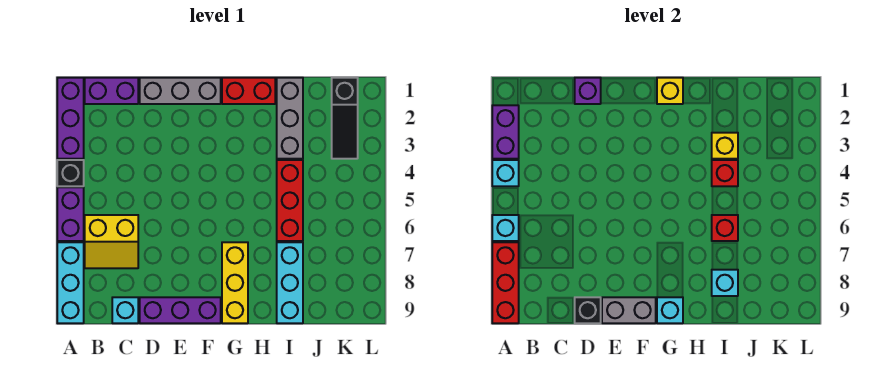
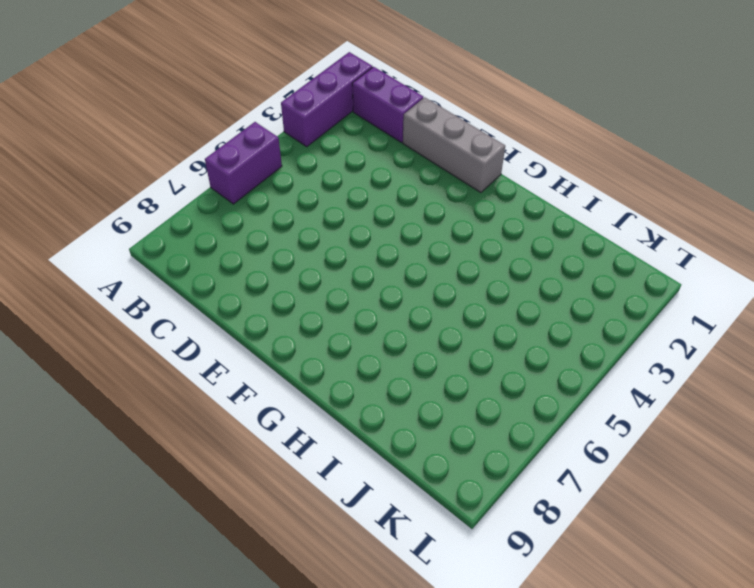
none -> black brick A4 level 1
none -> cyan brick A7:A9 level 1
none -> yellow slope B6:C7 level 1 top 6

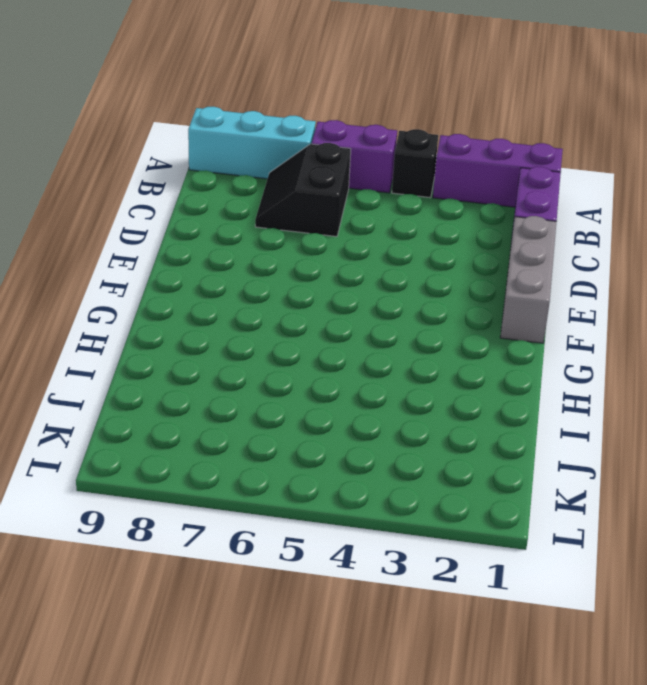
black slope B6:C7 level 1 top 6 -> yellow slope B6:C7 level 1 top 6
none -> cyan brick C9 level 1
none -> purple brick D9:F9 level 1
none -> red brick G1:H1 level 1

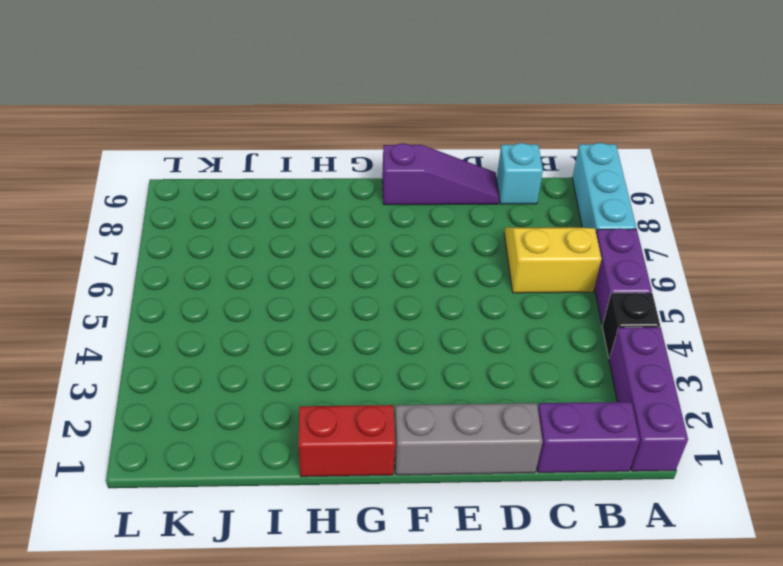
purple slope D9:F9 level 1 top F -> purple brick D9:F9 level 1
none -> yellow brick G7:G9 level 1
none -> grey brick I1:I3 level 1
none -> red brick I4:I6 level 1

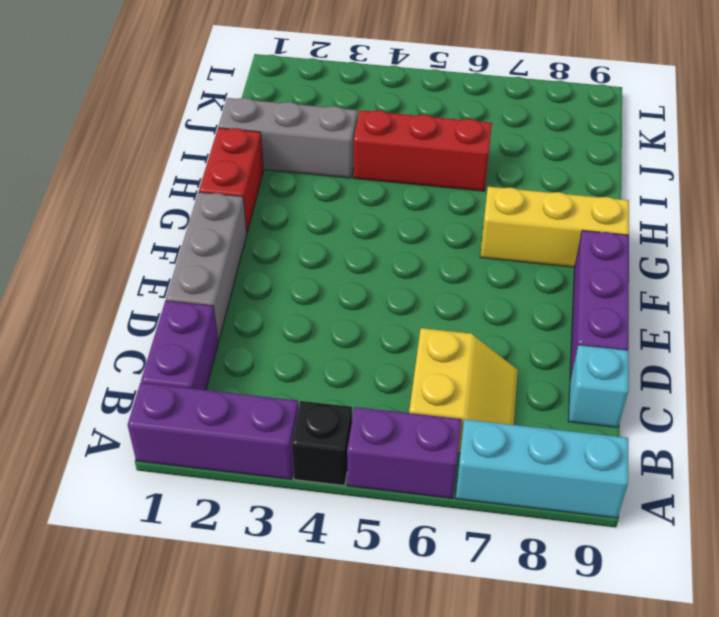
none -> cyan brick I7:I9 level 1
none -> black slope K1:K3 level 1 top 1
none -> purple brick A2:A3 level 2

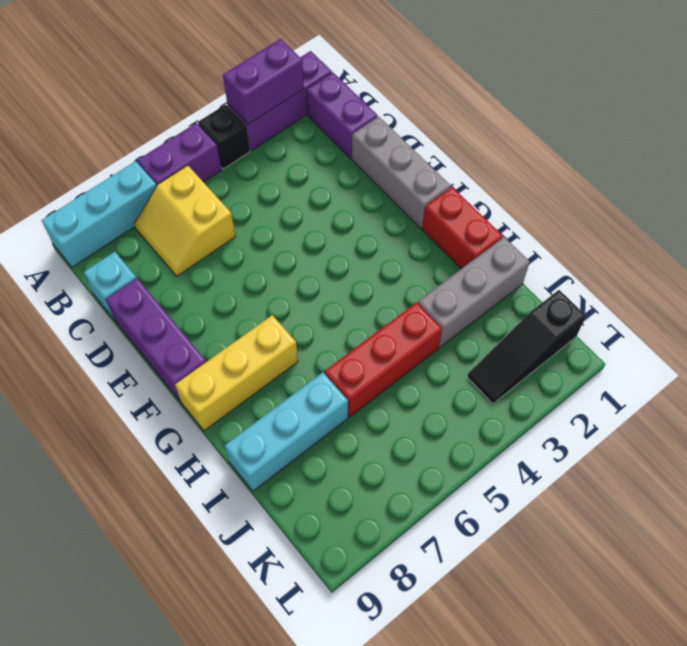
none -> cyan brick A4 level 2
none -> cyan brick A6 level 2
none -> red brick A7:A9 level 2

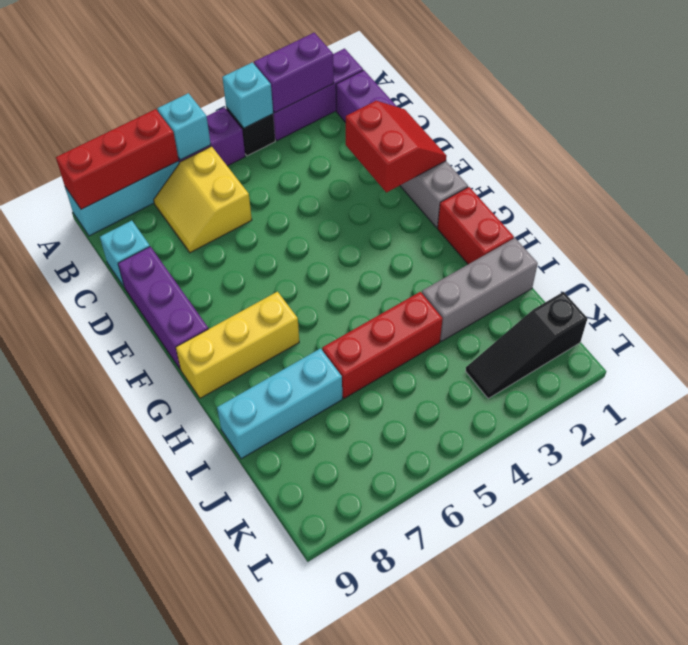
red slope D1:E2 level 2 top 2 -> purple brick D1 level 2
none -> black brick D9 level 2
none -> grey brick E9:F9 level 2
none -> yellow brick G1 level 2

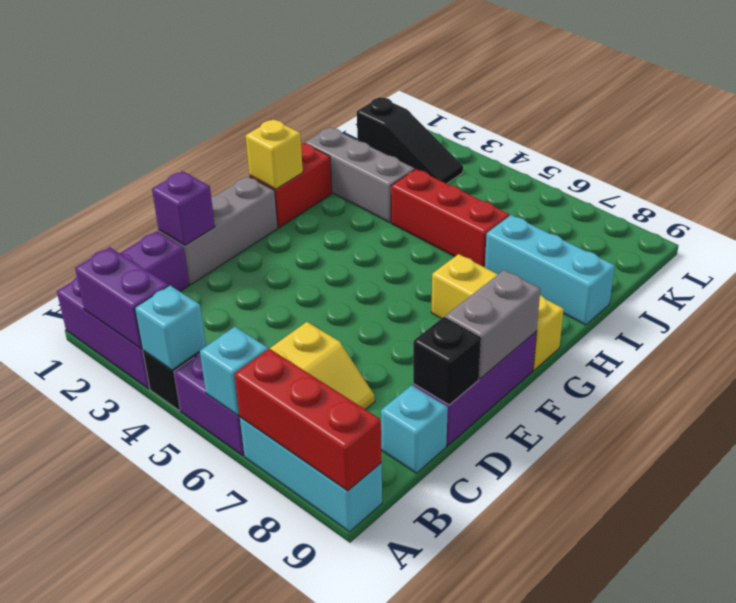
none -> cyan brick G9 level 2
none -> yellow brick I3 level 2
none -> red brick I4 level 2

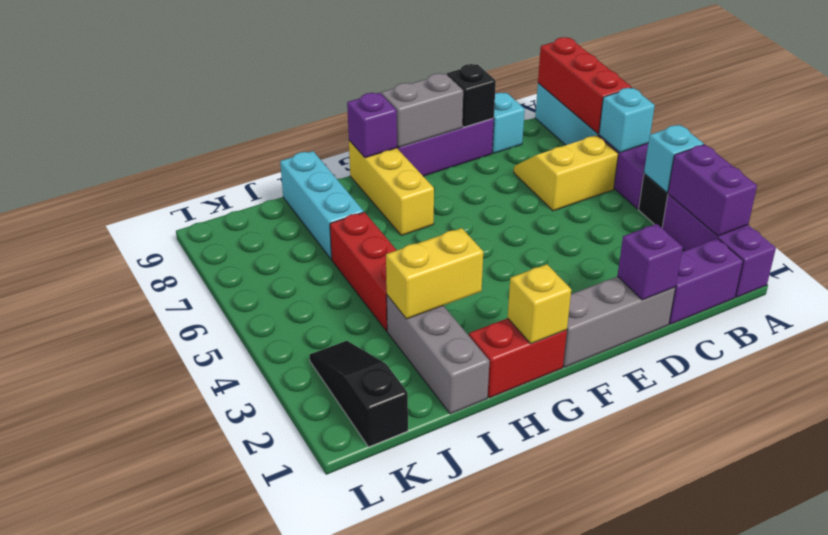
purple brick G9 level 2 -> cyan brick G9 level 2
yellow brick H3:I3 level 2 -> yellow brick I3 level 2
none -> red brick I4 level 2
none -> red brick I6 level 2
none -> cyan brick I8 level 2

